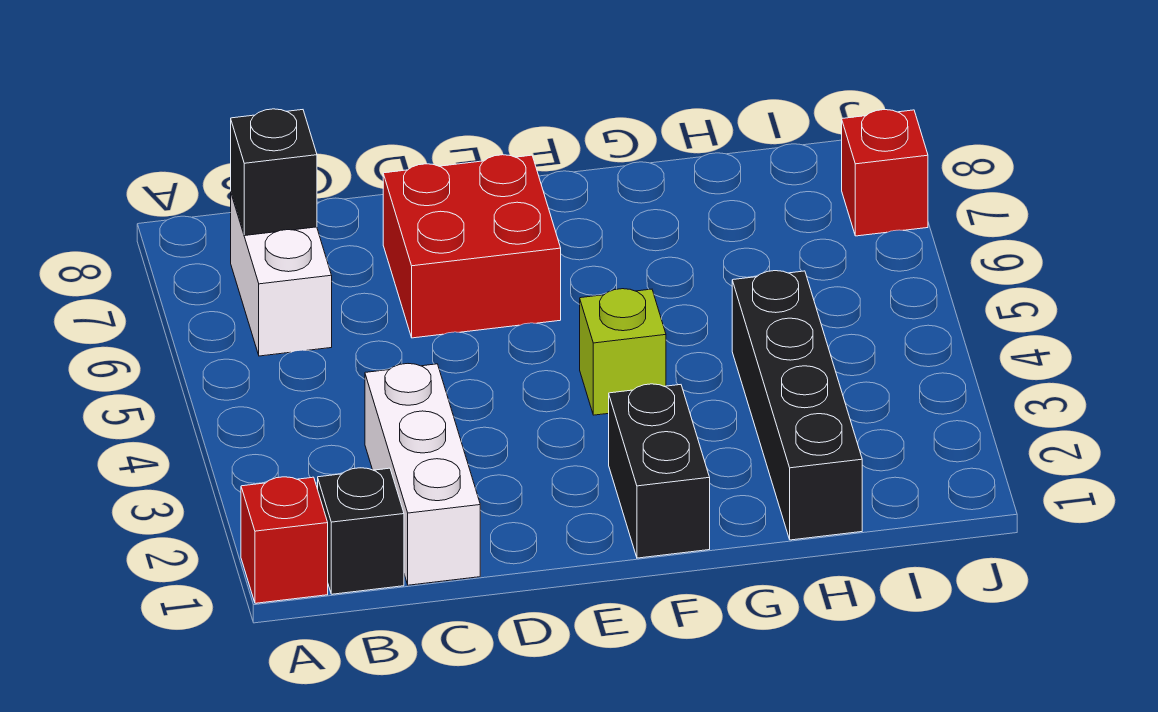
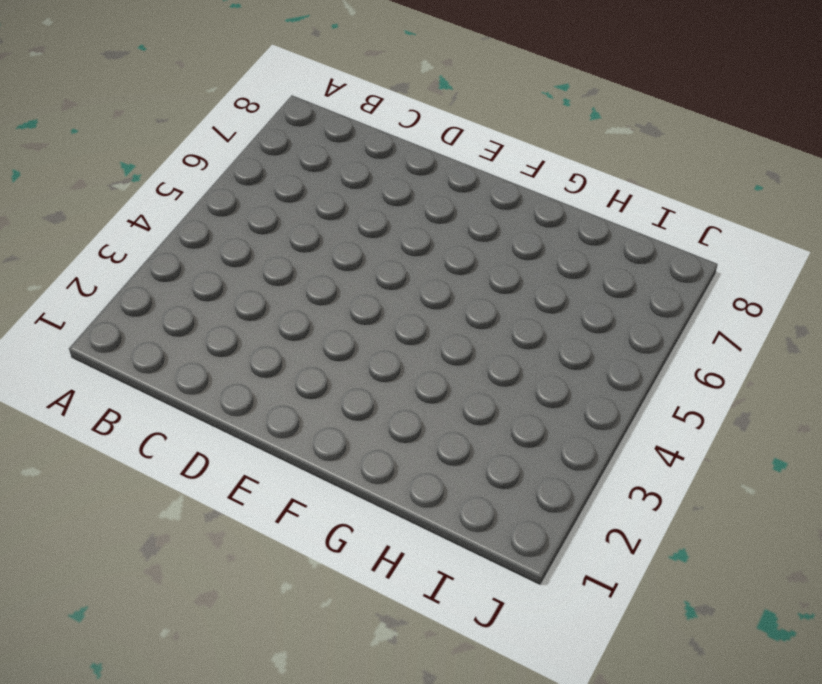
none -> red brick A1 level 1
none -> black brick B1 level 1

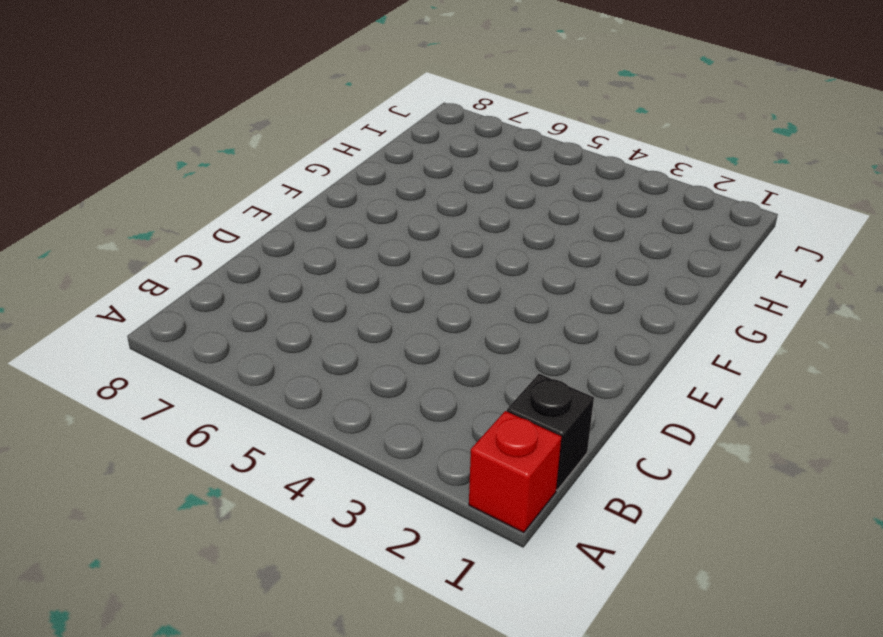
none -> white brick B6:B7 level 1
none -> white brick C1:C3 level 1

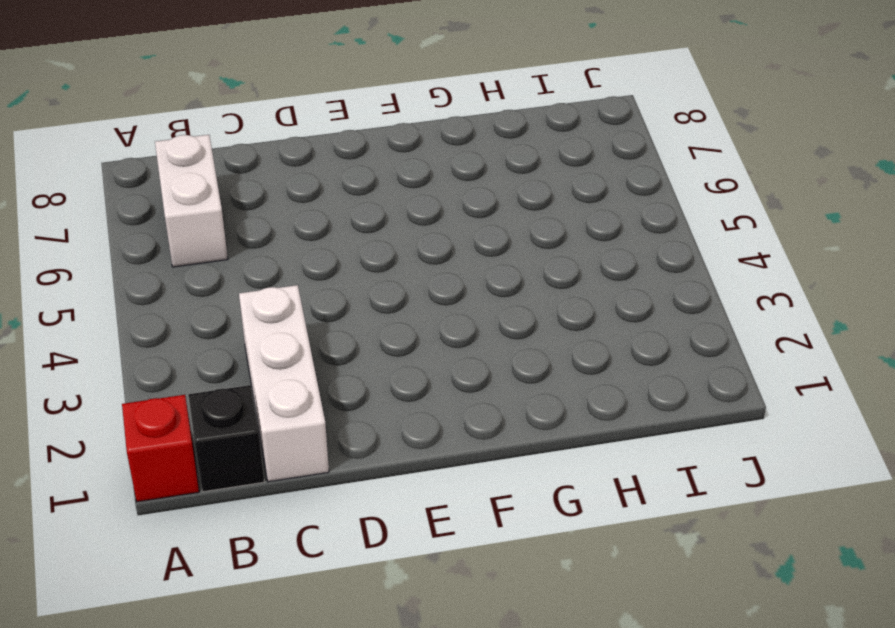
none -> red brick D6:E7 level 1
none -> black brick F1:F2 level 1

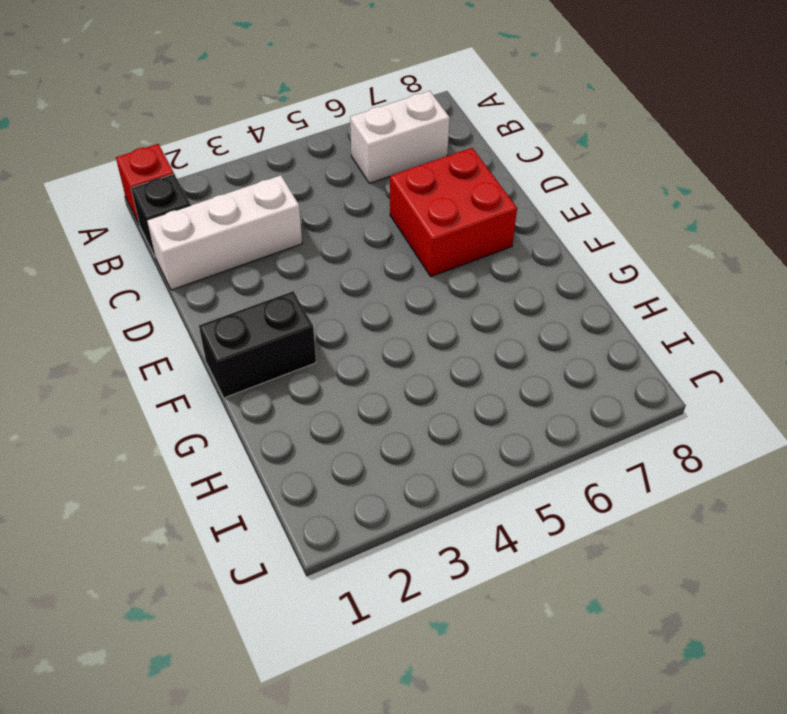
none -> lime brick F4 level 1
none -> black brick H1:H4 level 1

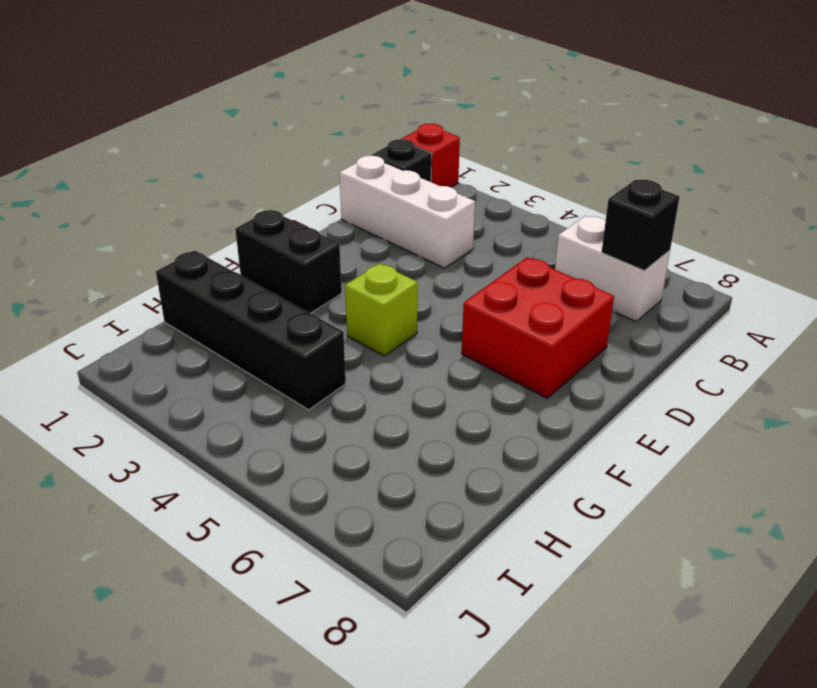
none -> red brick J7 level 1

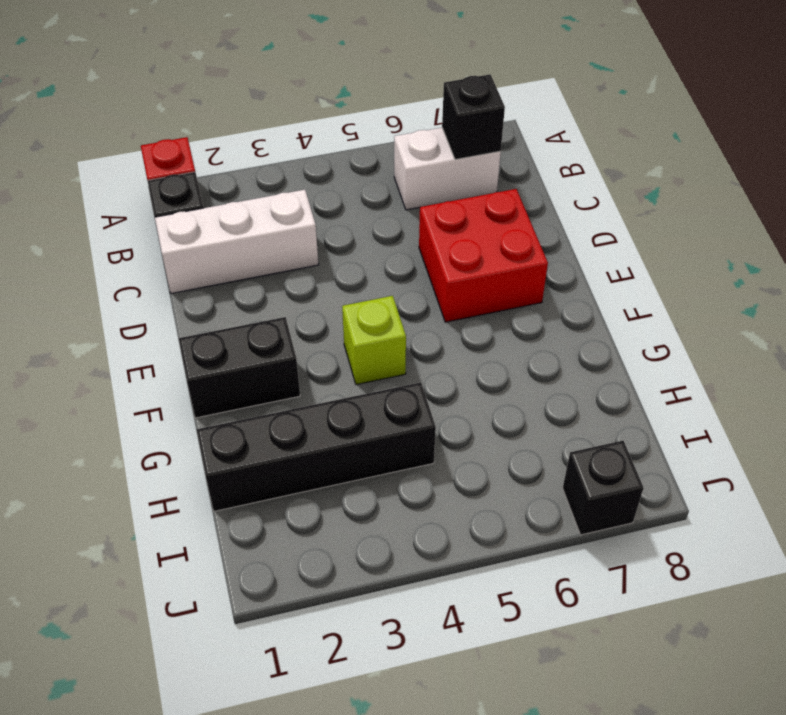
black brick J7 level 1 -> red brick J7 level 1

